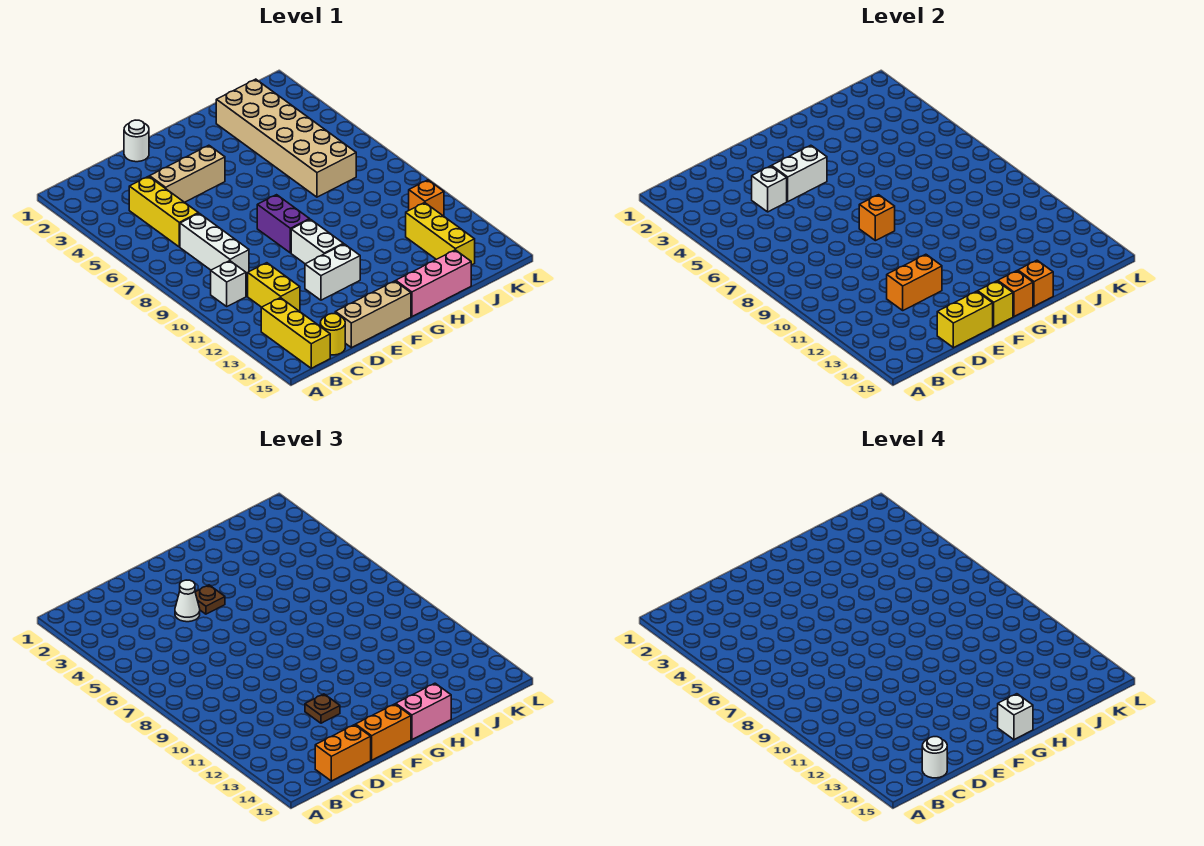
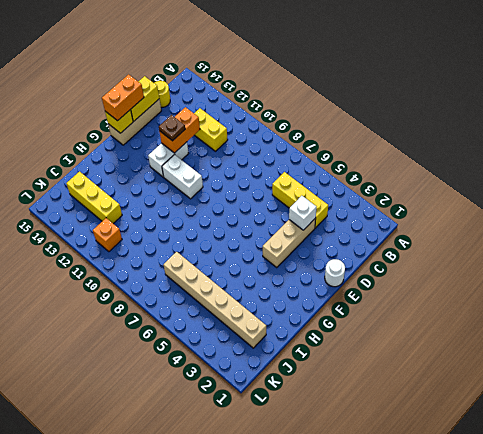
tan brick J2:J7 level 1 -> tan brick I2:J7 level 1
none -> white brick B10 level 1
none -> yellow brick B13:B15 level 1
none -> white brick C7:C9 level 1
none -> purple brick F8:F9 level 1

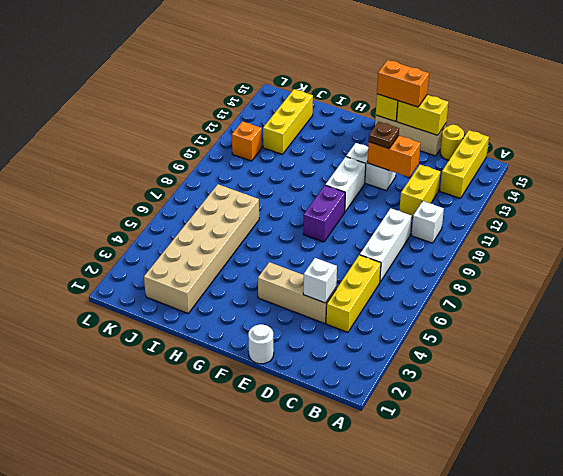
none -> pink brick G15:I15 level 1
none -> white brick E4:F4 level 2
none -> orange brick F8 level 2
none -> orange brick G15 level 2

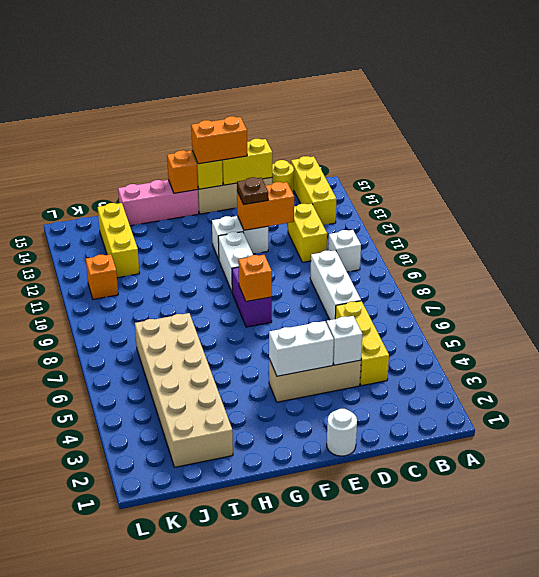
none -> orange brick H15 level 2
none -> orange brick C15:D15 level 3
none -> white cone E4 level 3
none -> brown plate F4 level 3

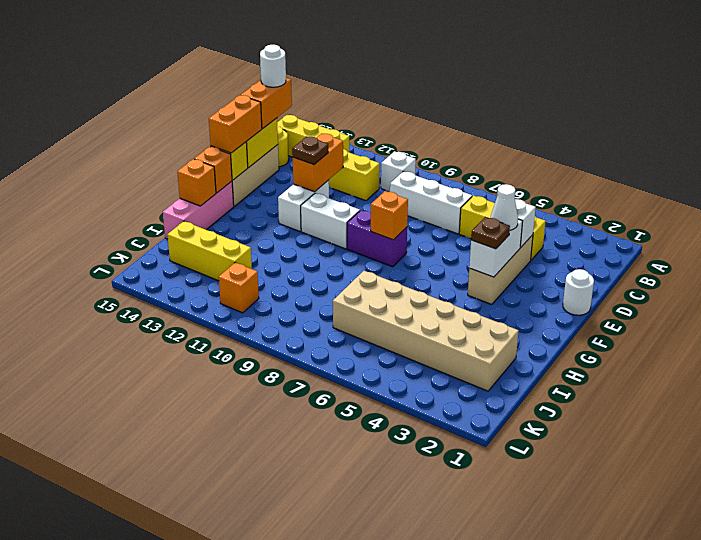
none -> pink brick G15:H15 level 3
none -> white brick G15 level 4

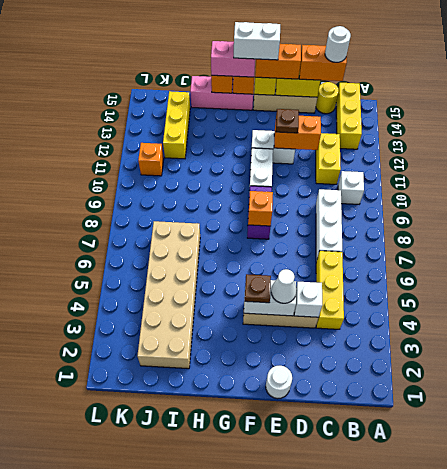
white brick F15:G15 level 4 -> white brick G15 level 4

